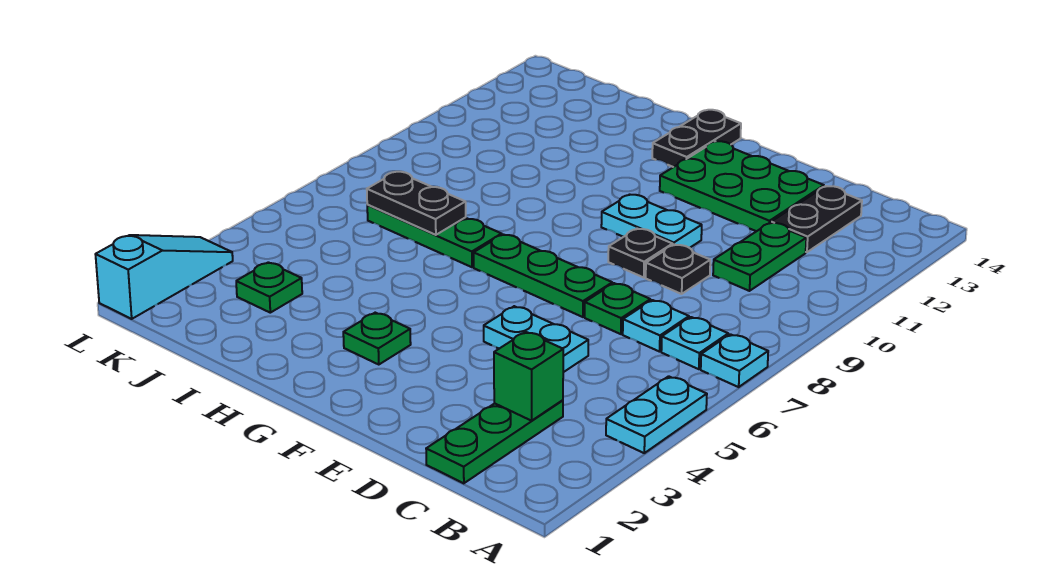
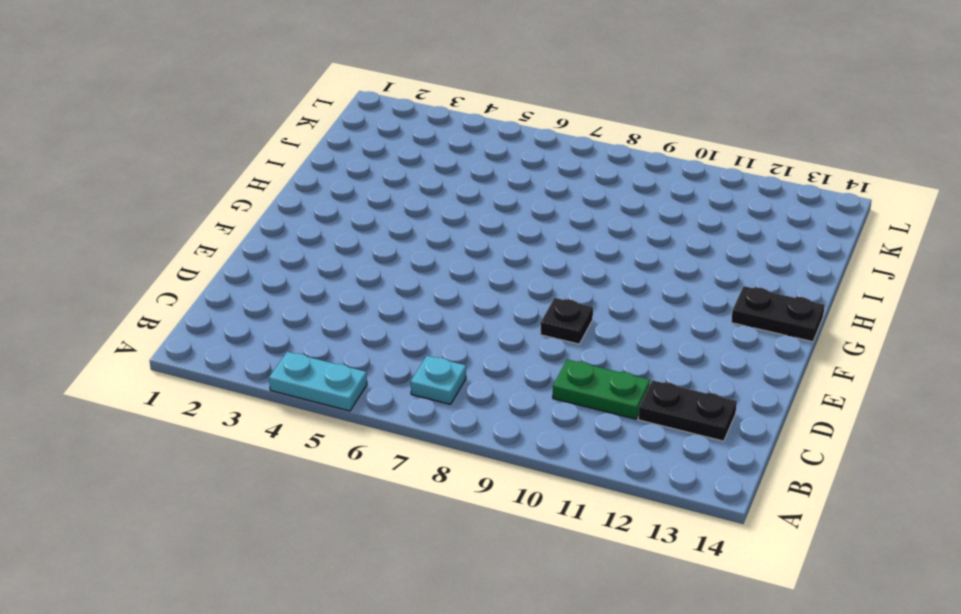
none -> cyan plate A7 level 1
none -> green plate C1:C3 level 1
none -> cyan plate C7 level 1

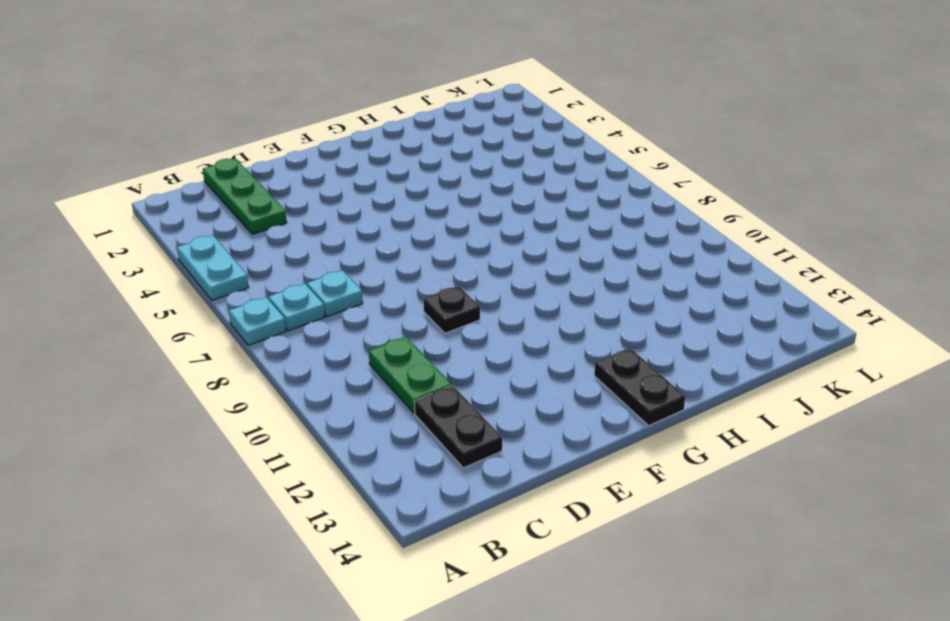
none -> cyan plate D5:E5 level 1
none -> green plate D7 level 1
none -> black plate D9 level 1

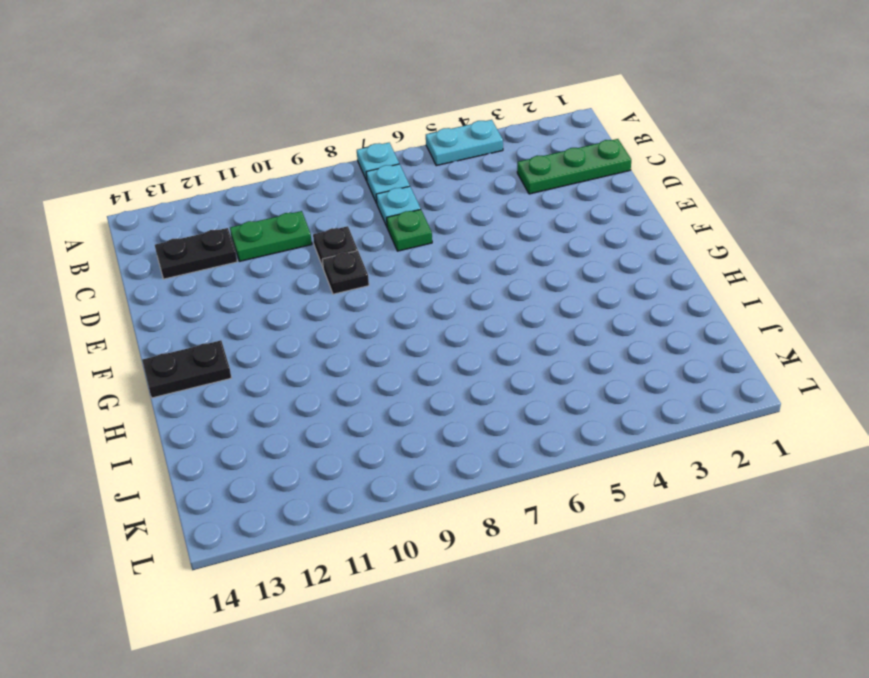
none -> cyan plate D5:E5 level 1
none -> green plate D12:F13 level 1
none -> green plate E7:G7 level 1

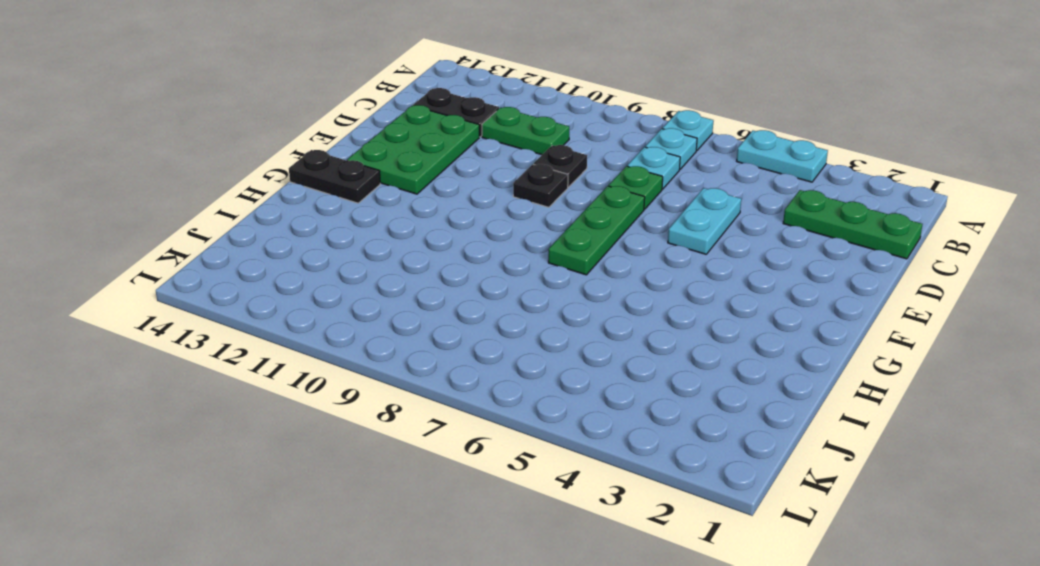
none -> cyan plate E10:F10 level 1
none -> green plate G3 level 1
none -> green plate H7:J7 level 1

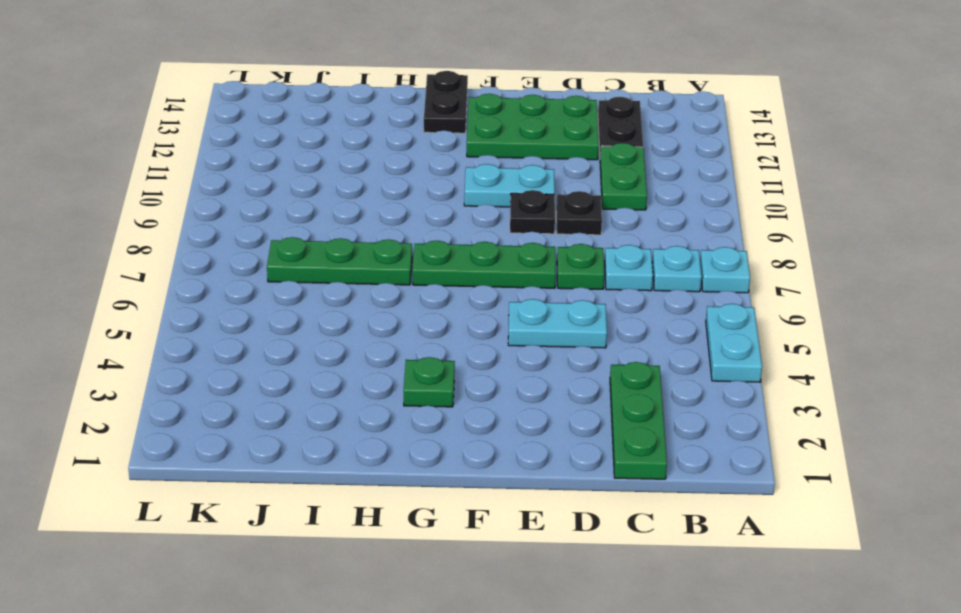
none -> green plate J3 level 1
none -> cyan slope L1:L3 level 1 top 1
none -> green brick C3 level 2

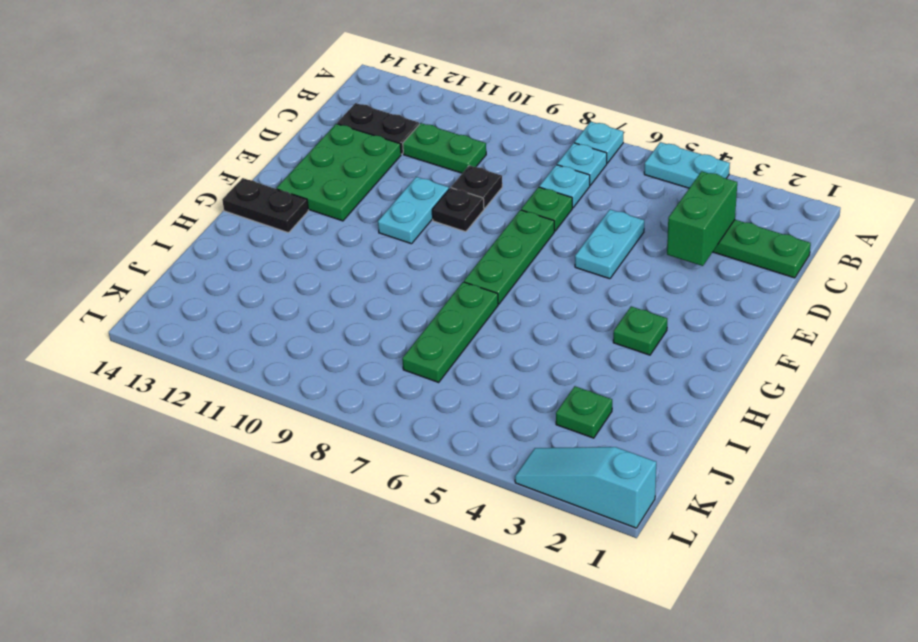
green brick C3:D3 level 2 -> green brick C3 level 2
none -> black plate I7:J7 level 2

